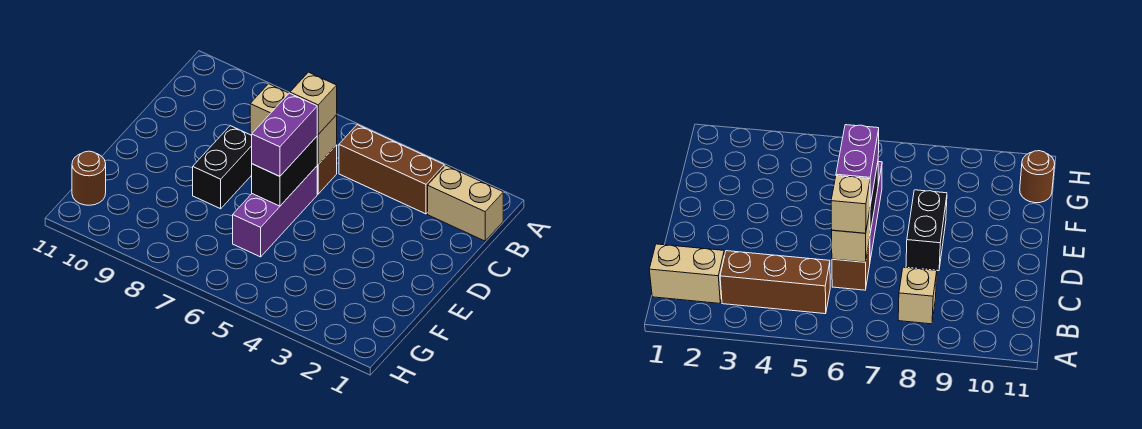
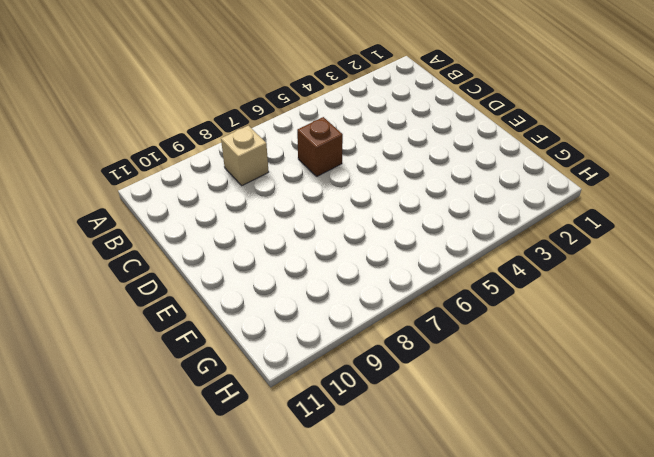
none -> tan brick B1:B2 level 1
none -> brown brick B3:B5 level 1

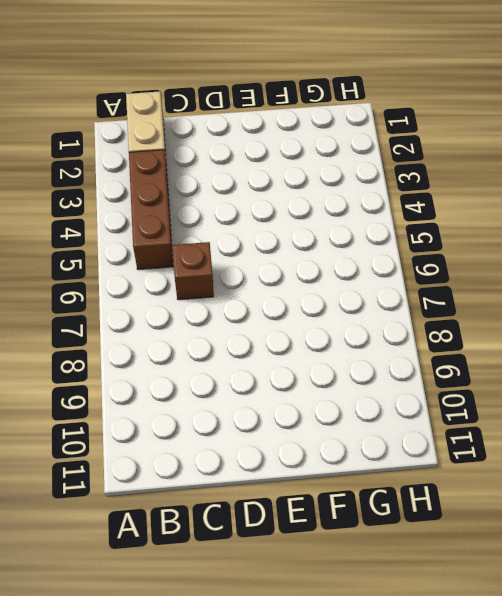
none -> tan brick B8 level 1
none -> purple brick D6:F6 level 1

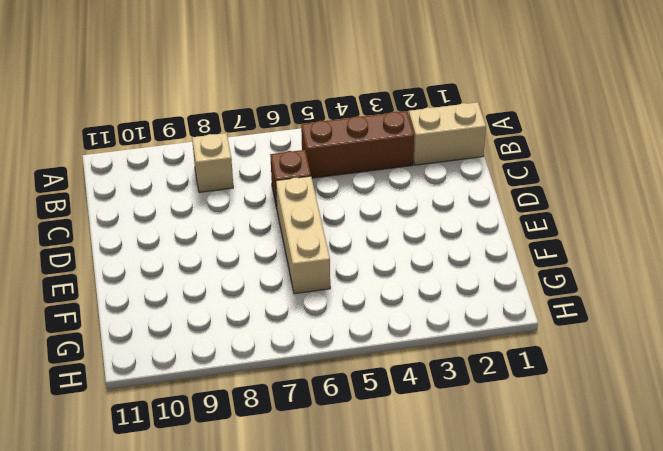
tan brick D6:F6 level 1 -> purple brick D6:F6 level 1
none -> black brick D8:E8 level 1
none -> brown round brick G11 level 1

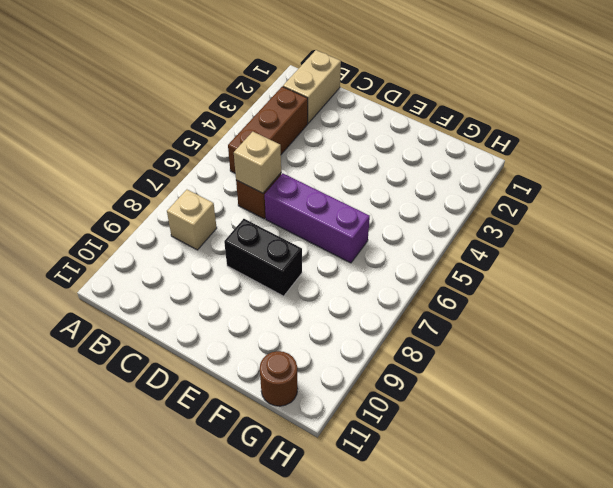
none -> black brick D6:E6 level 2
none -> tan brick C6 level 3

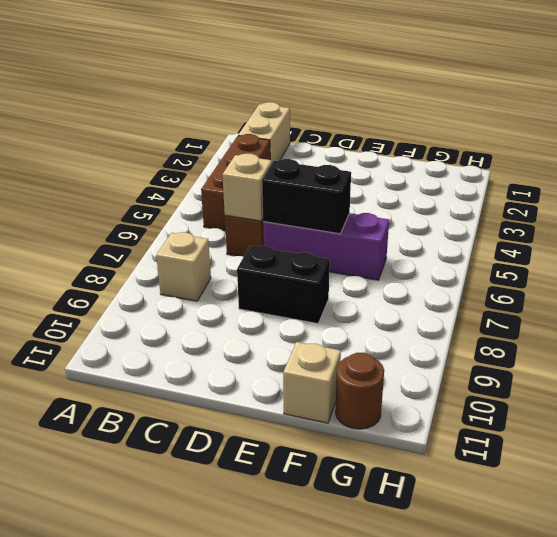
tan brick F11 level 1 -> tan brick C6 level 3
none -> purple brick D6:E6 level 3

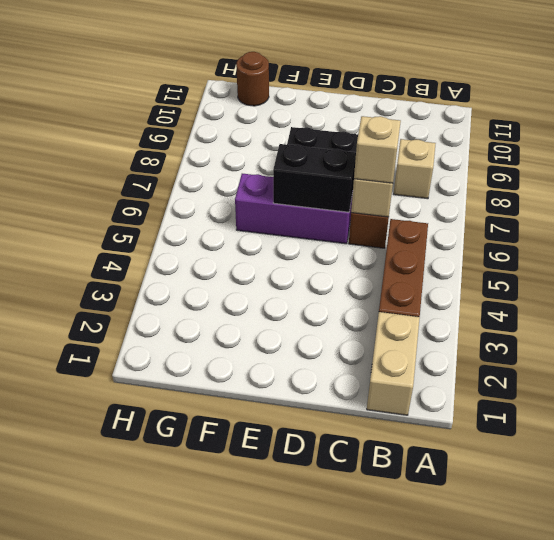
none -> purple brick D6:E6 level 3

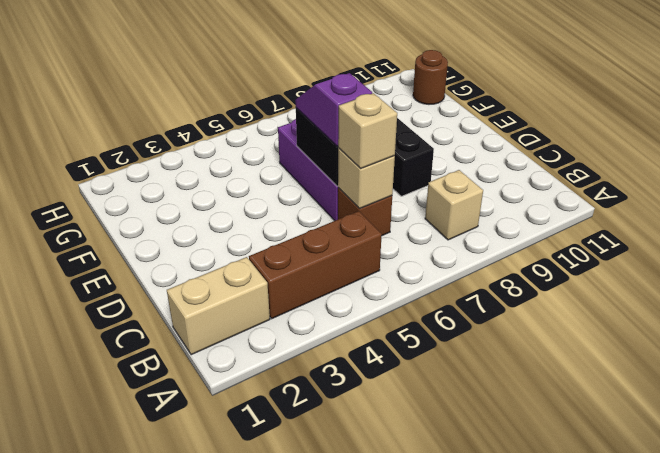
purple slope D6:E6 level 3 top D -> purple brick D6:E6 level 3

